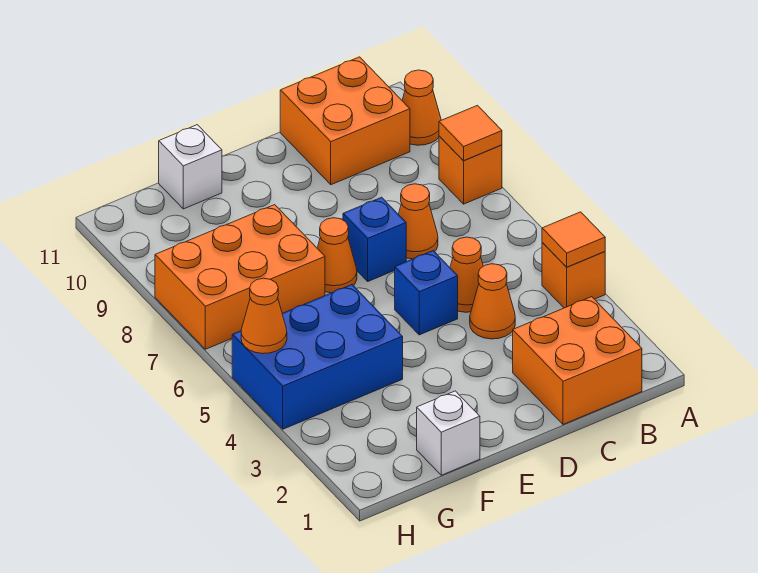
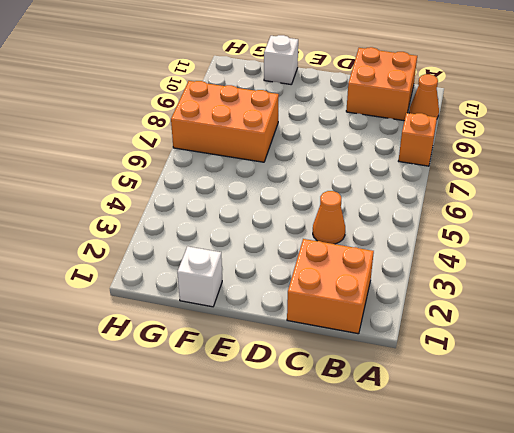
none -> orange brick A4 level 1
none -> orange cone C5 level 1
none -> orange cone C7 level 1

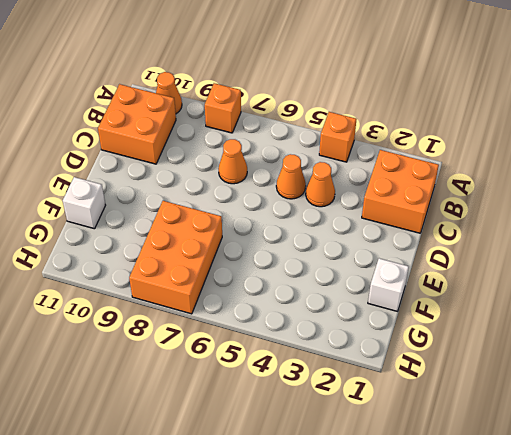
none -> blue brick D5 level 1
none -> blue brick D7 level 1
none -> orange cone E7 level 1

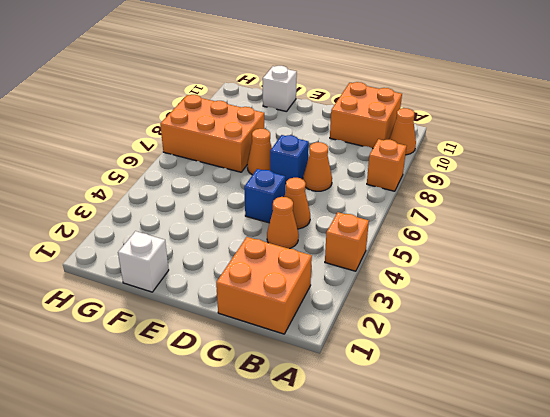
none -> blue brick F4:H5 level 1
none -> orange tile A4 level 2
none -> orange tile A8 level 2

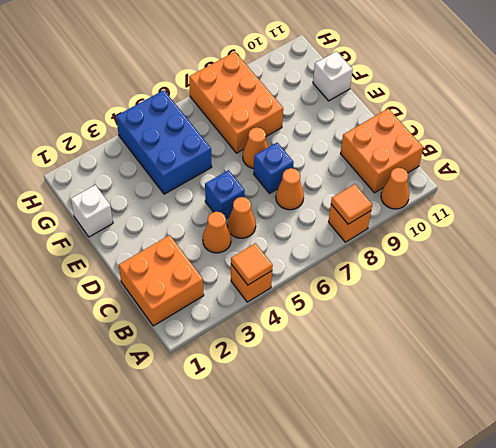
none -> orange cone H5 level 2

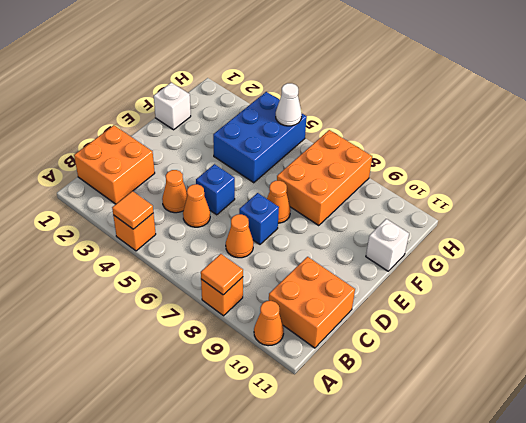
white cone H5 level 2 -> orange cone H5 level 2

